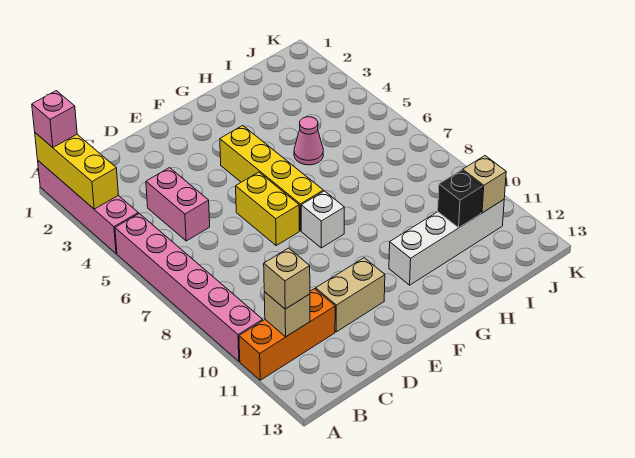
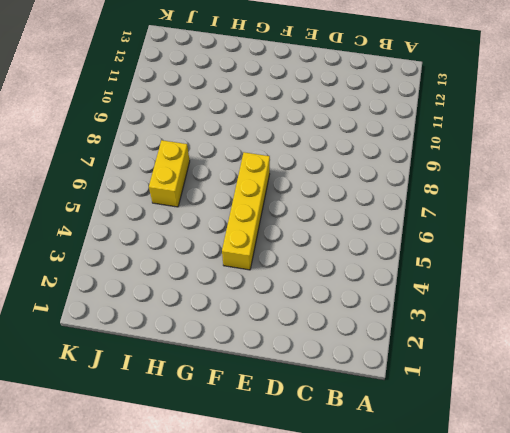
yellow brick I6:I7 level 1 -> yellow brick E6:E7 level 1
none -> pink brick A1:A4 level 1
none -> pink brick A5:A10 level 1
none -> orange brick A11:C11 level 1

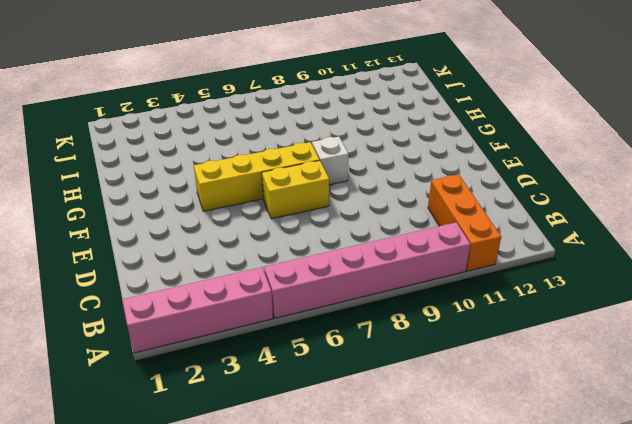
none -> pink brick C4:C5 level 1
none -> tan brick D11:E11 level 1
none -> white brick G11:J11 level 1

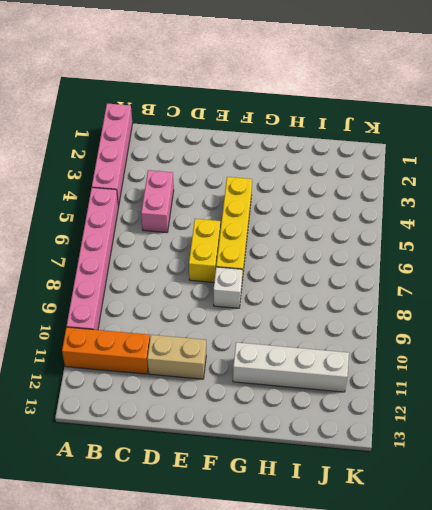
none -> pink cone H5 level 1
none -> yellow brick A1:A3 level 2
none -> tan brick B11 level 2

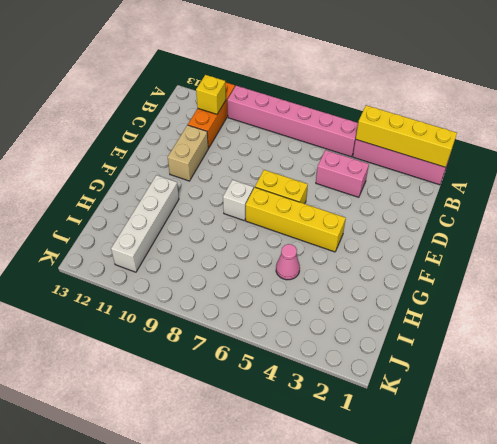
yellow brick A1:A4 level 2 -> yellow brick A1:A3 level 2
yellow brick B11 level 2 -> tan brick B11 level 2
none -> black brick I11 level 2
none -> tan brick J11 level 2
none -> pink brick A1 level 3

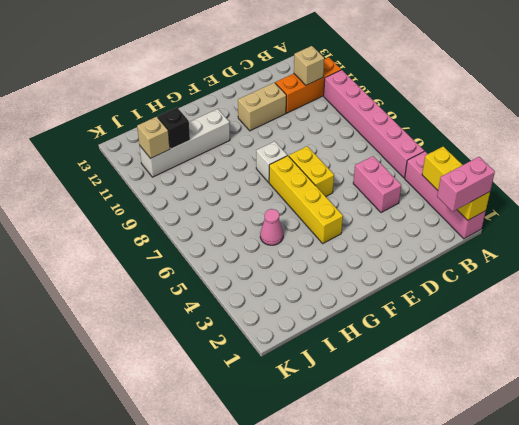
pink brick A1:B1 level 3 -> pink brick A1 level 3
none -> tan brick B11 level 3

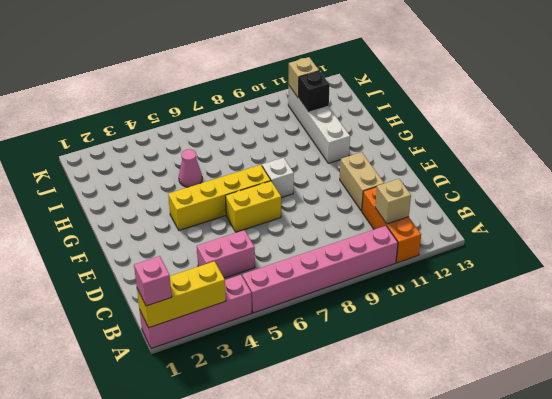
none -> tan brick B11 level 3

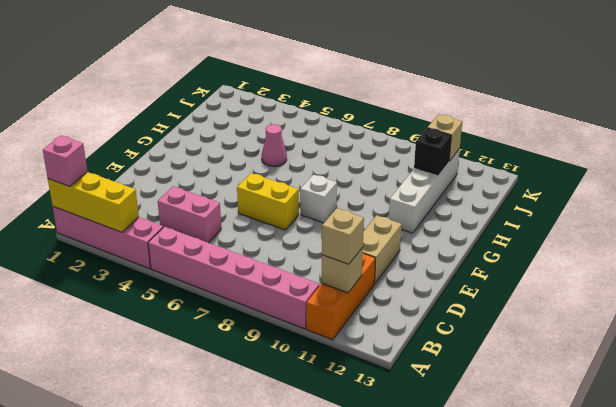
none -> yellow brick F4:F7 level 1

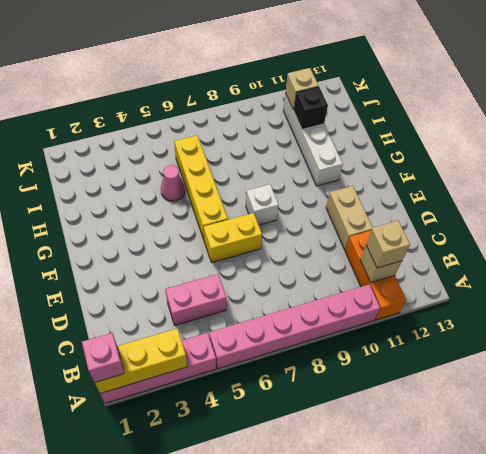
yellow brick F6:I6 level 1 -> yellow brick F4:F7 level 1

